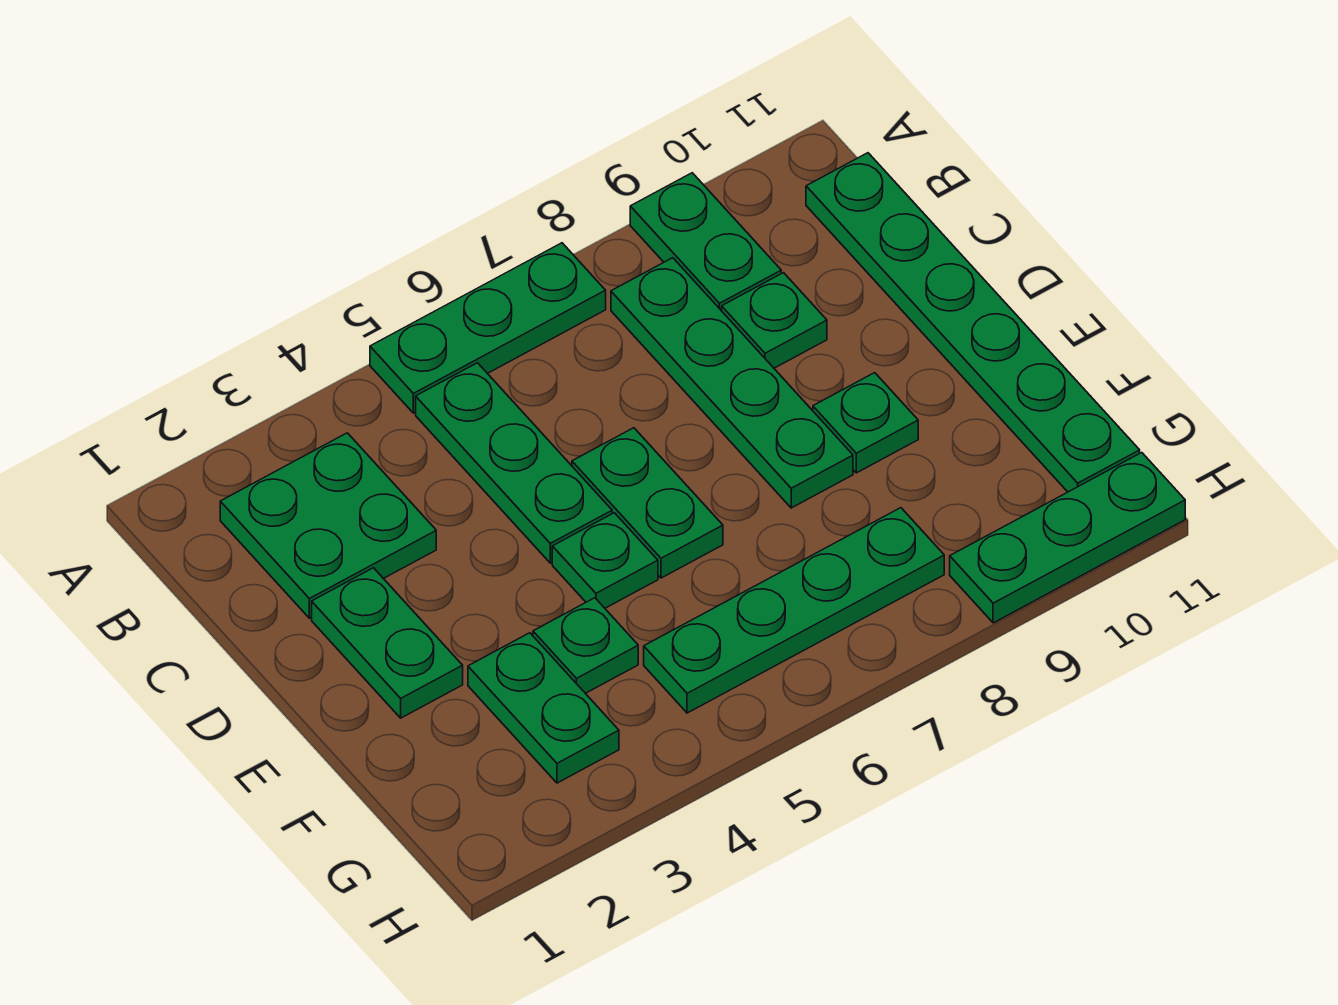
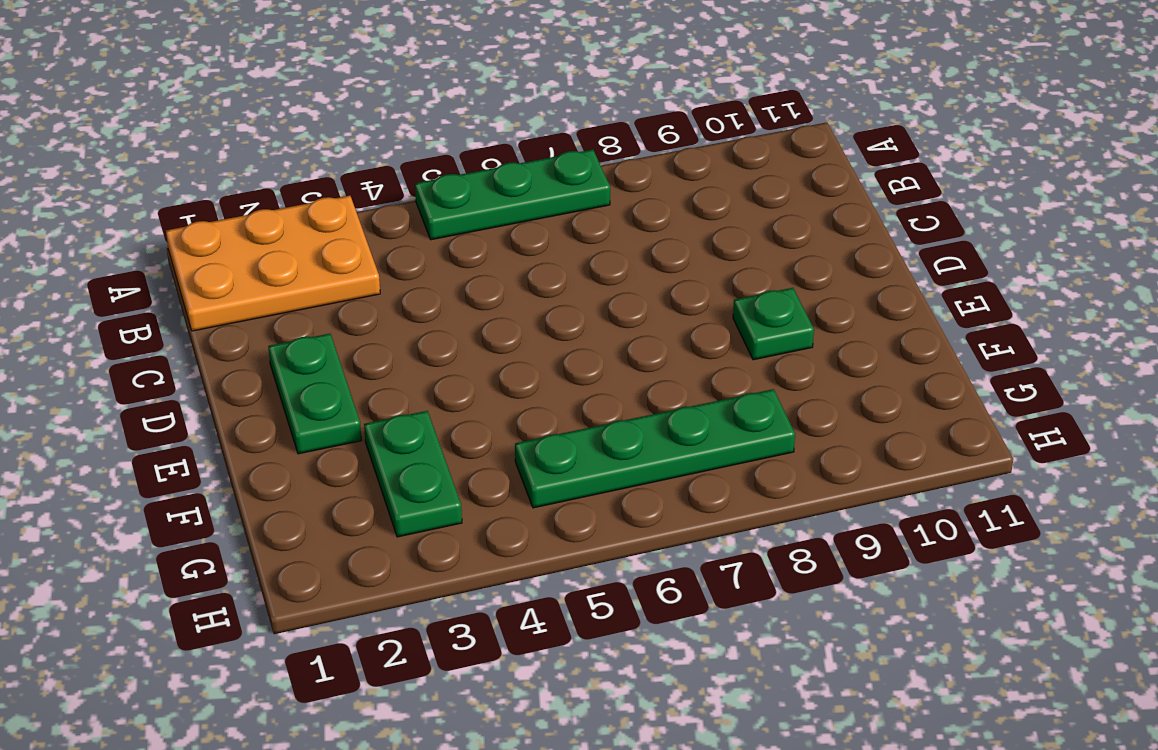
orange plate A1:B3 level 1 -> green plate B2:C3 level 1
none -> green plate A9:B9 level 1
none -> green plate B5:D5 level 1
none -> green plate B8:E8 level 1

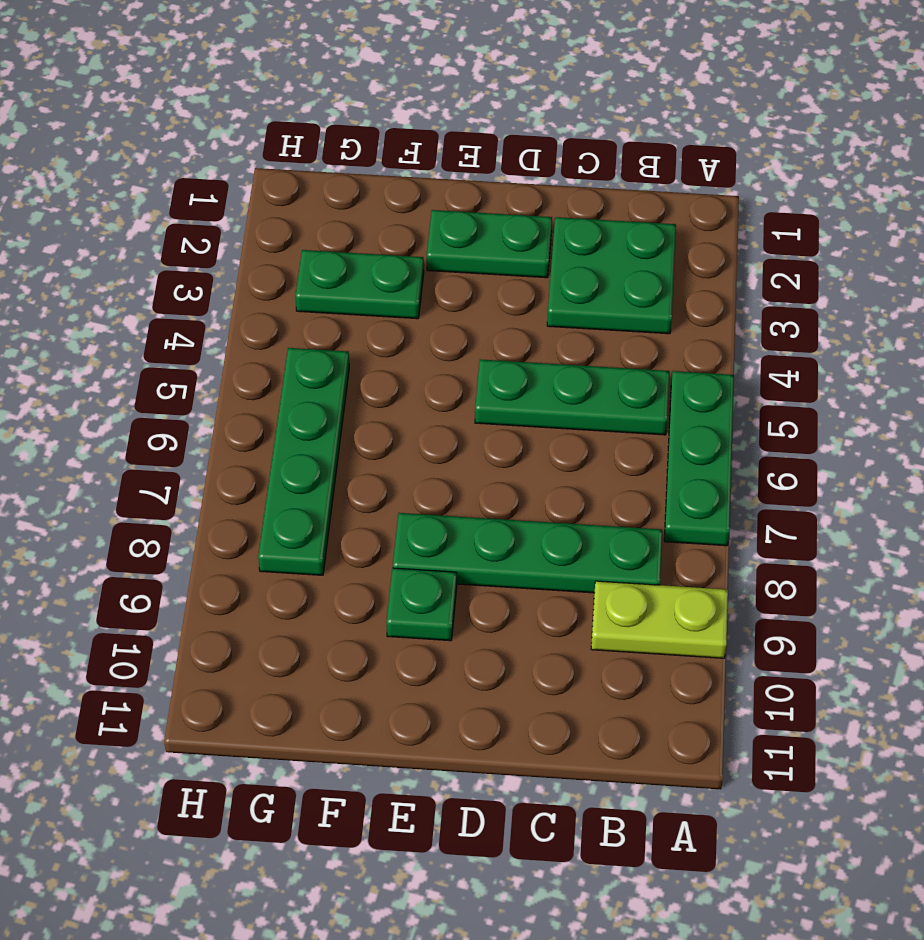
lime plate A9:B9 level 1 -> green plate A9:B9 level 1
none -> green plate B11:G11 level 1
none -> green plate C9 level 1
none -> green plate D6:E6 level 1

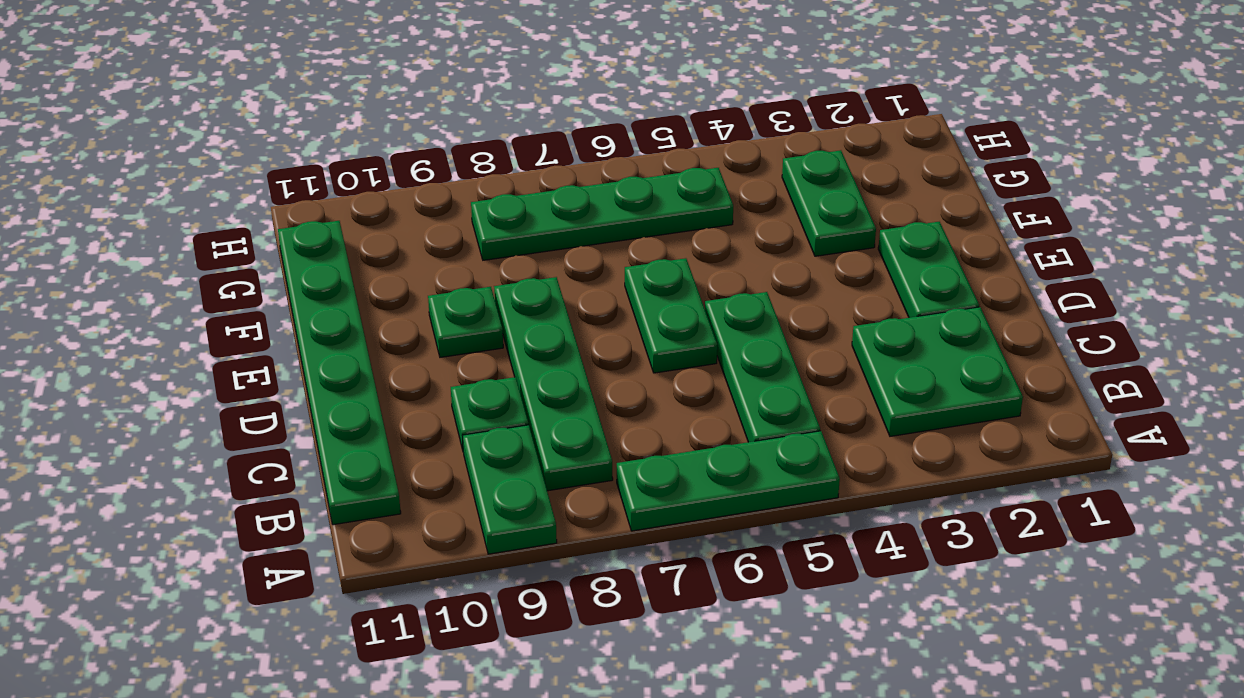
none -> green plate E5 level 1
none -> green plate F4 level 1
none -> green plate H9:H11 level 1

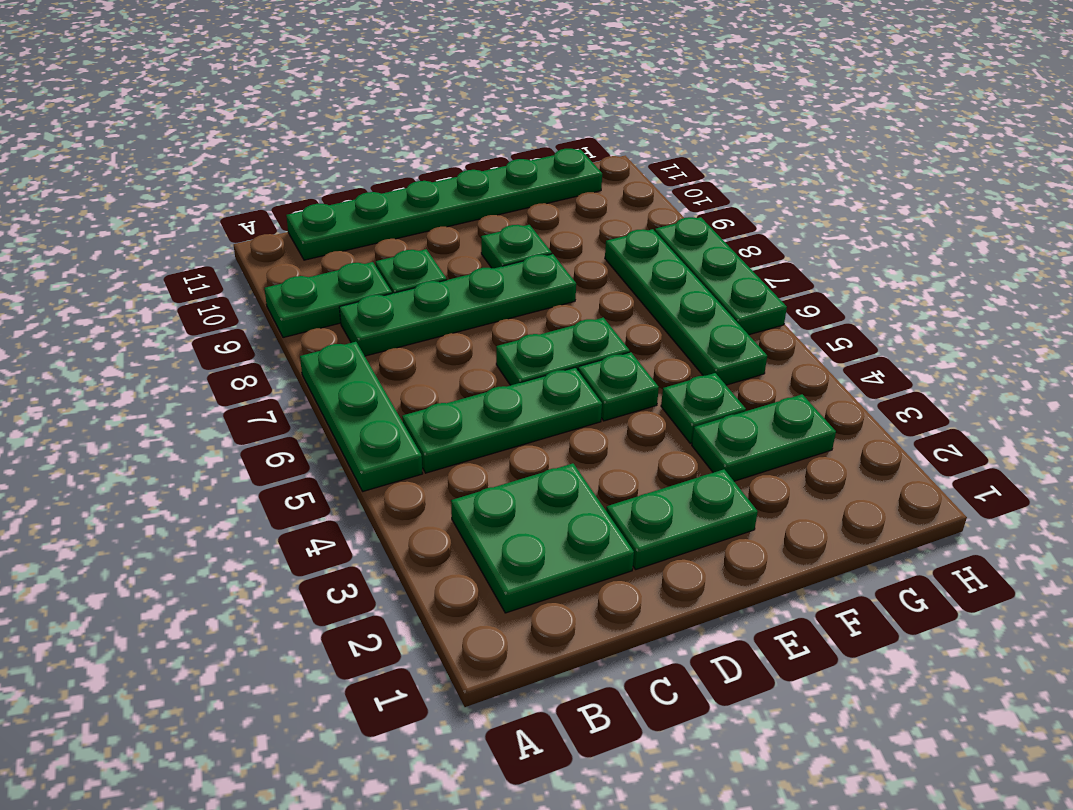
green plate H6:H8 level 1 -> green plate H9:H11 level 1

